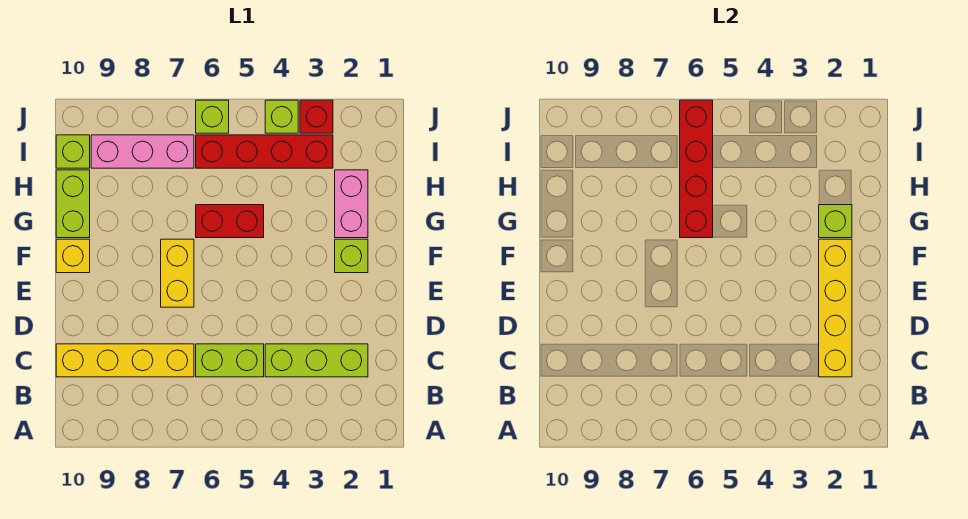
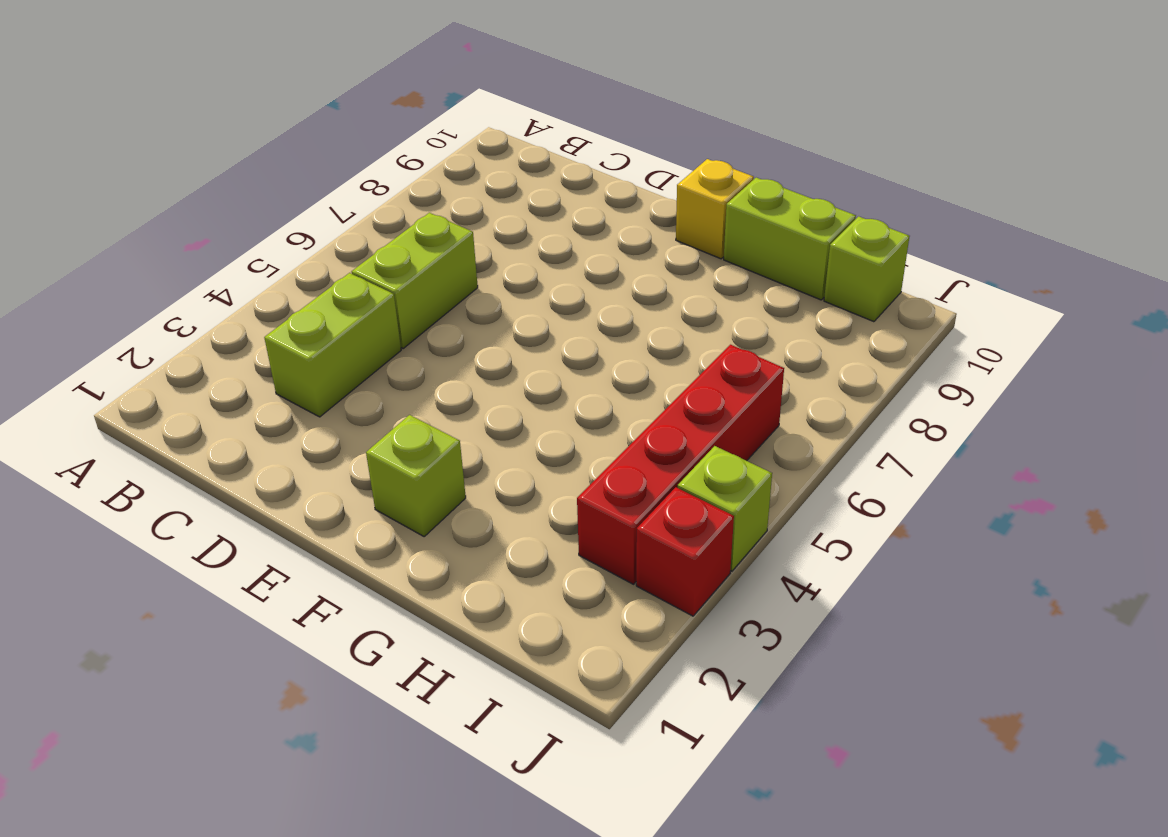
lime brick C3:C4 level 1 -> lime brick C2:C4 level 1
none -> yellow brick C7:C10 level 1
none -> yellow brick E7:F7 level 1
none -> pink brick G2:H2 level 1

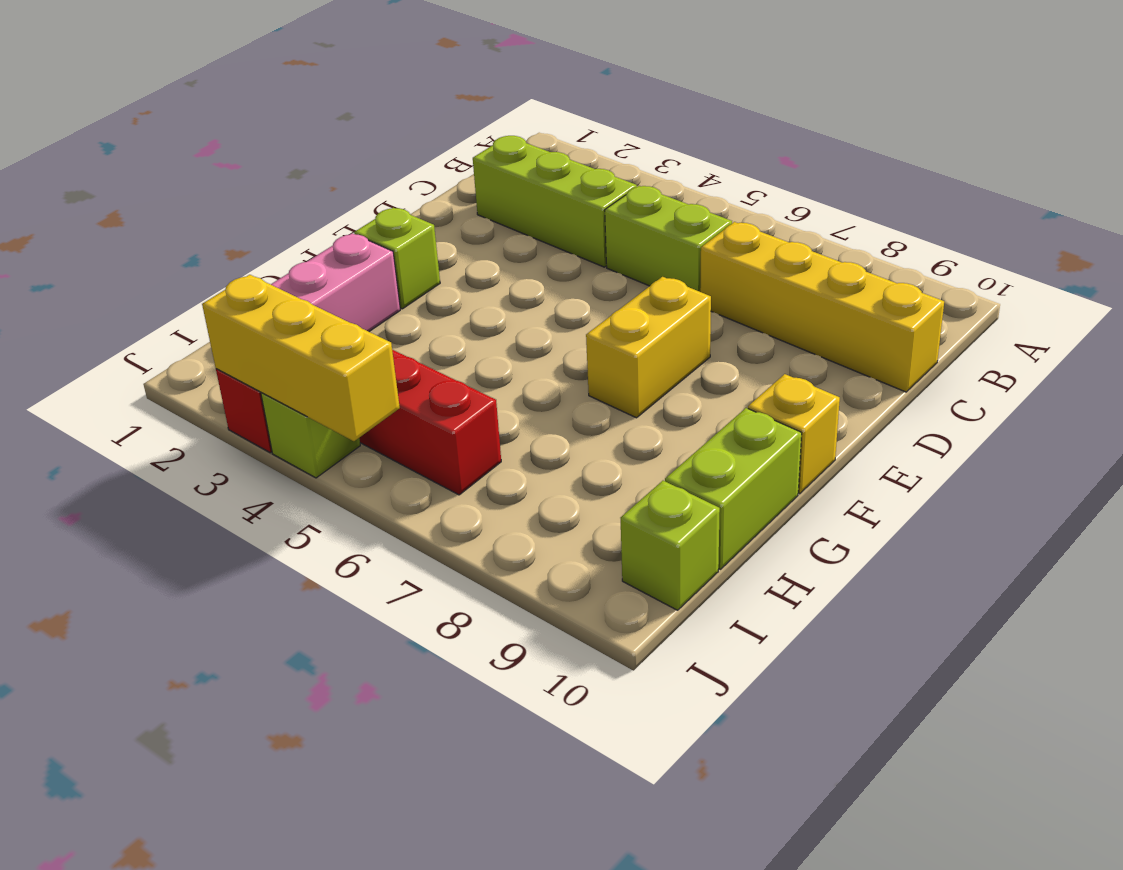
yellow brick J3:J5 level 2 -> none
none -> red brick G5:G6 level 1
none -> pink brick I7:I9 level 1
none -> lime brick J6 level 1

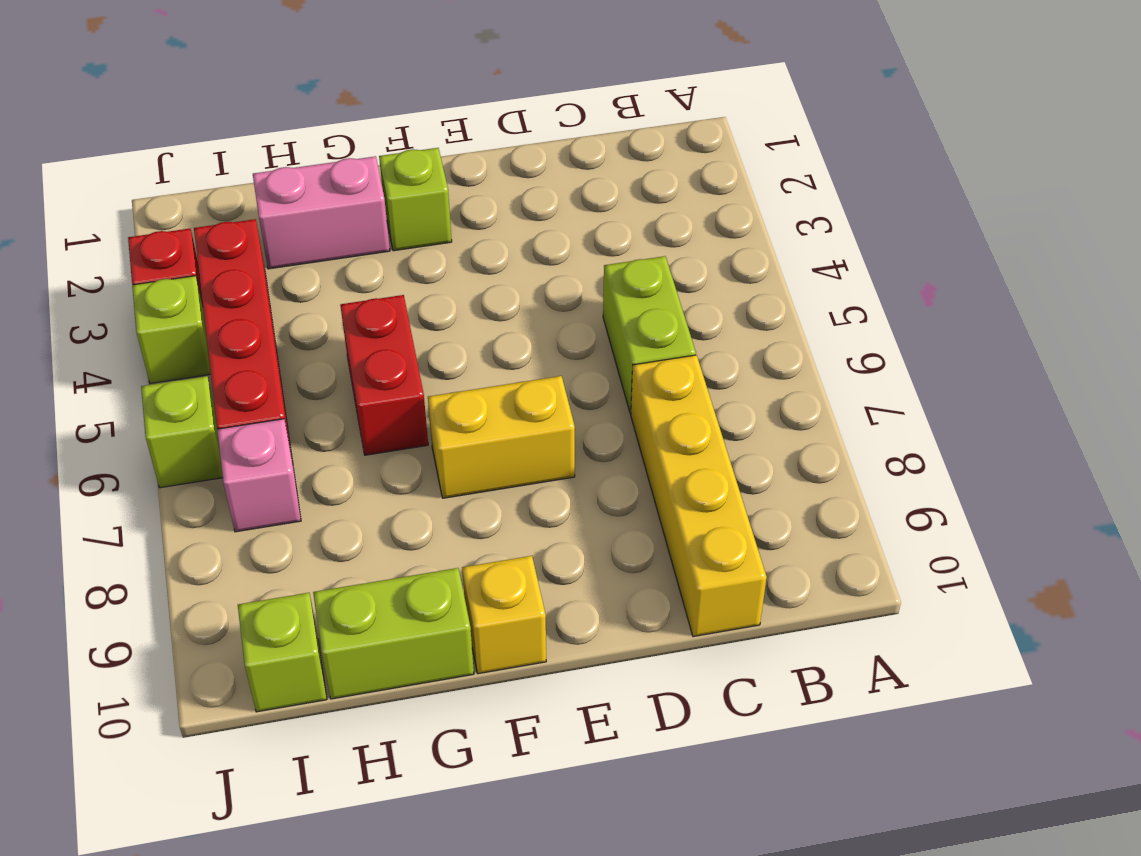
pink brick I7 level 1 -> pink brick I7:I9 level 1
none -> lime brick C2:C4 level 1
none -> yellow brick C2:F2 level 2
none -> lime brick G2 level 2

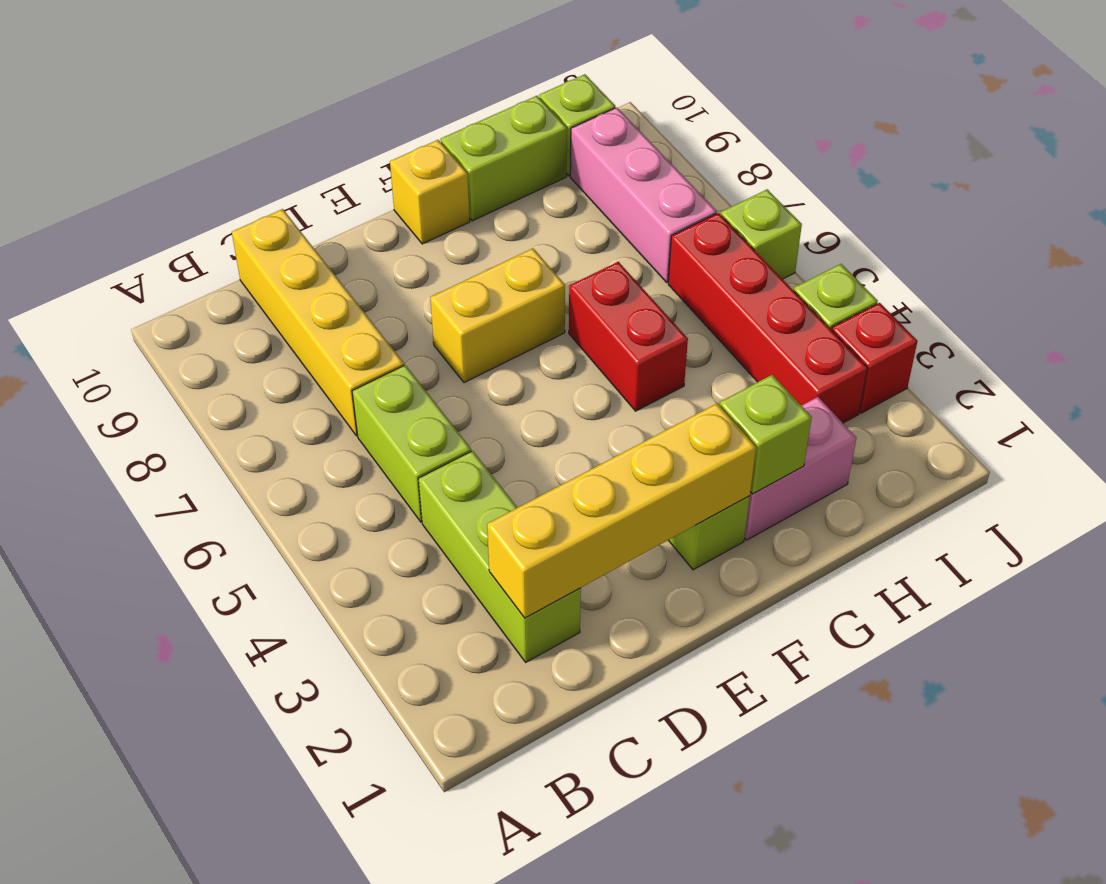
none -> red brick G6:J6 level 2

